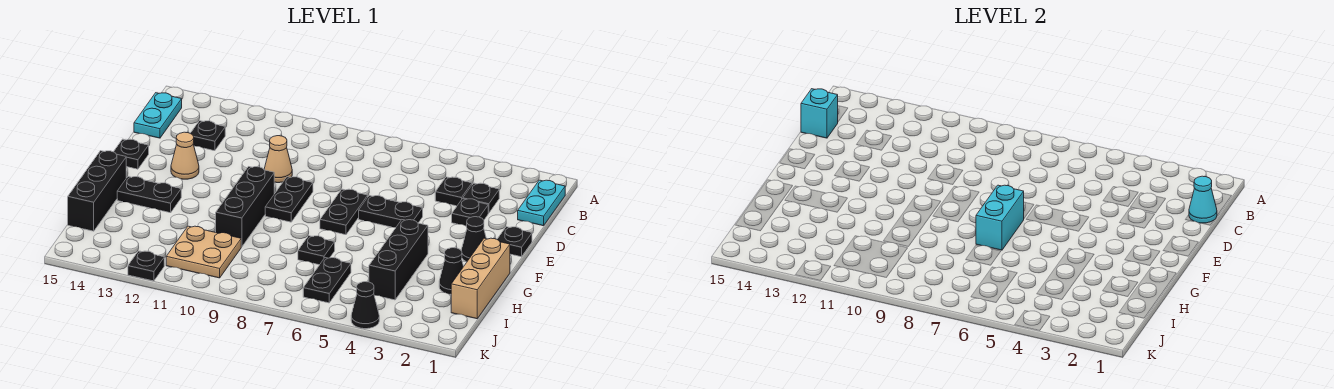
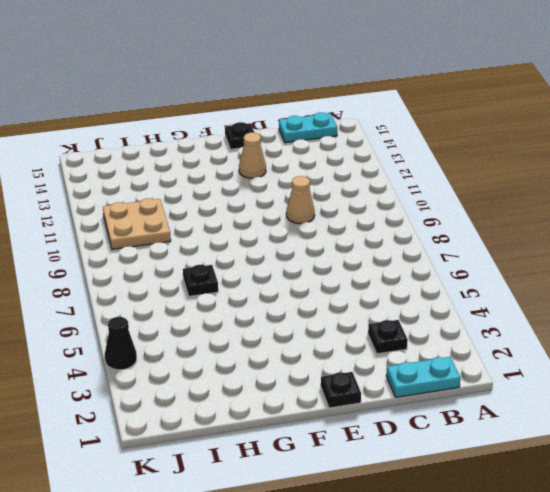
none -> black plate C4 level 1
none -> black plate C13 level 1
none -> black plate D3 level 1

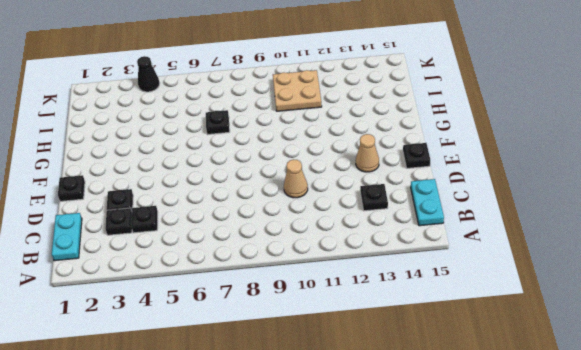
none -> black plate E5:E6 level 1
none -> black plate E7:F7 level 1
none -> black plate E9:F9 level 1

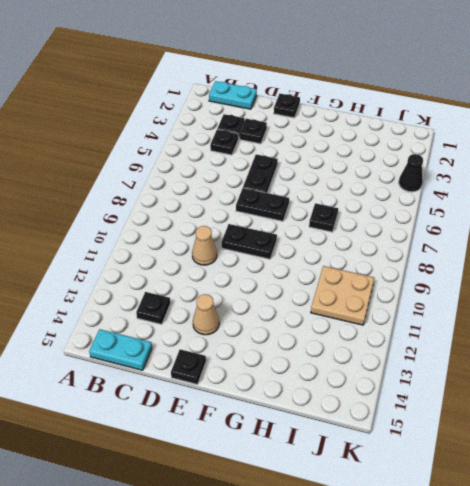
none -> black cone F2 level 1
none -> black brick F10:H10 level 1
none -> tan brick G1:I1 level 1

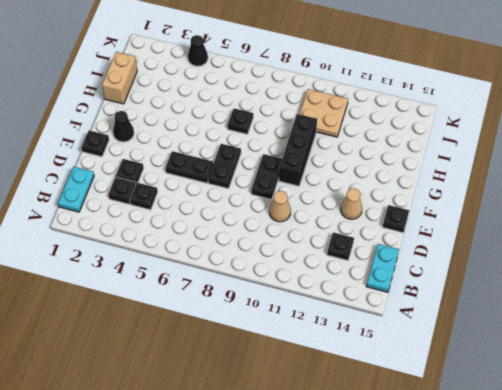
tan brick H1:I1 level 1 -> tan brick G1:I1 level 1
none -> black brick G4:I4 level 1
none -> black plate G13:G14 level 1
none -> black brick G15:I15 level 1

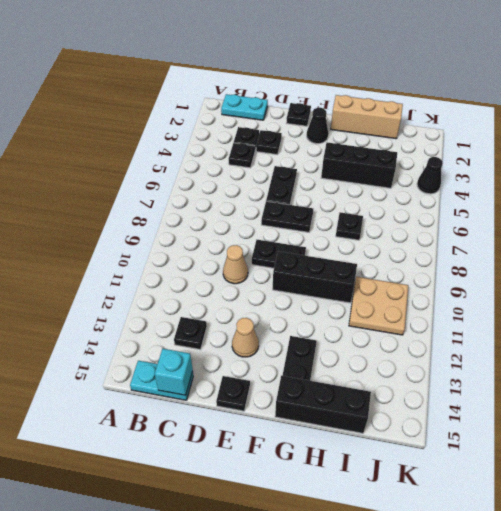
none -> black cone H2 level 1
none -> black plate I6:J6 level 1
none -> black plate K12 level 1

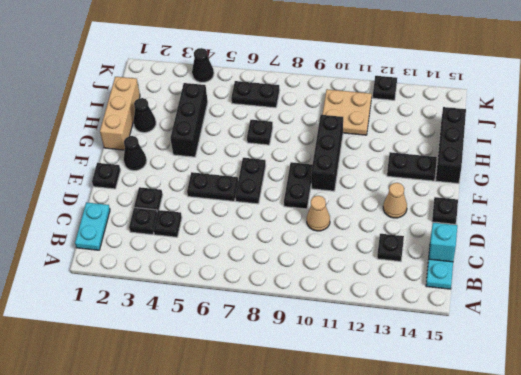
black plate J6:J7 level 1 -> black plate I6:J6 level 1
none -> cyan cone C1 level 2
none -> cyan brick F7:G7 level 2

